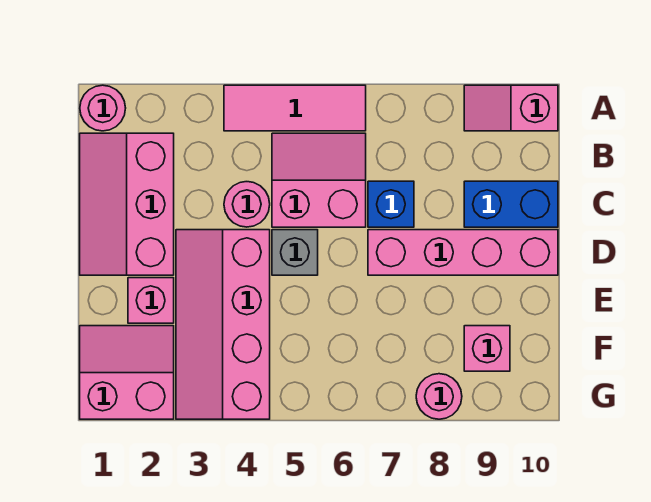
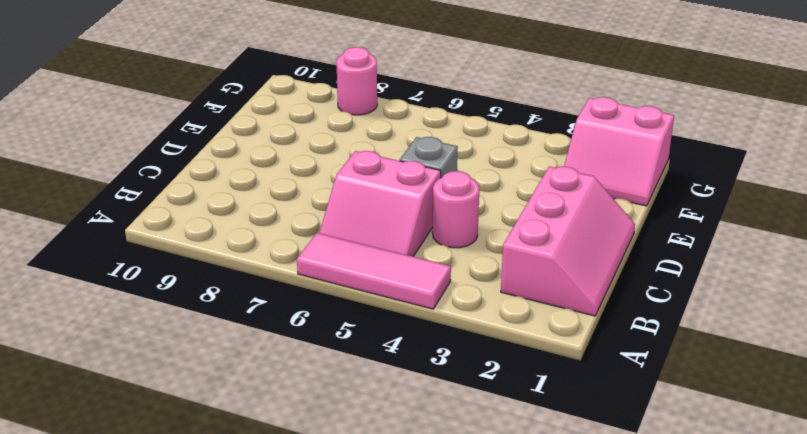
none -> pink round brick A1 level 1
none -> pink slope A9:A10 level 1 top 10
none -> blue brick C7 level 1

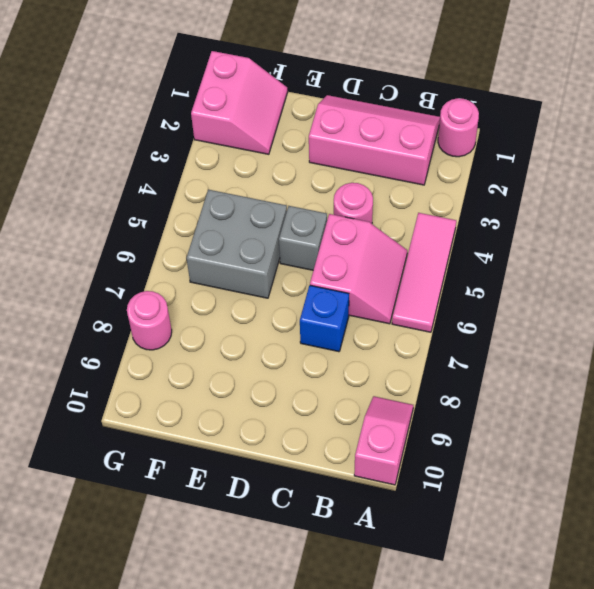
grey brick E5:F6 level 1 -> none
none -> blue brick C9:C10 level 1
none -> pink slope D3:G4 level 1 top 4
none -> pink brick D7:D10 level 1

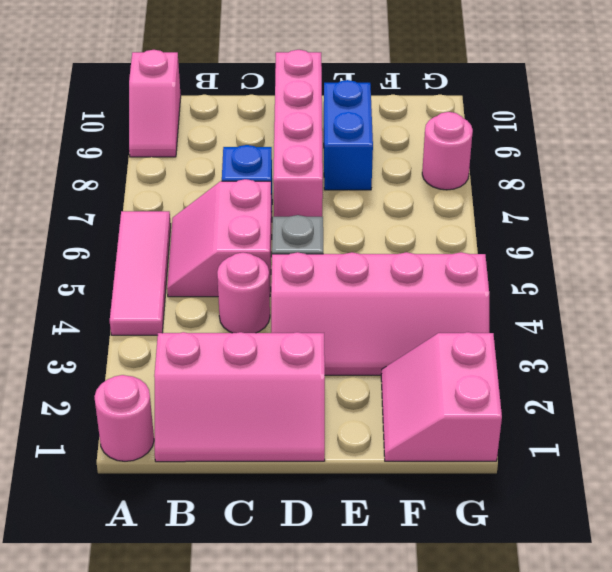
blue brick E8:E9 level 1 -> blue brick C9:C10 level 1
none -> pink brick E2 level 1
none -> pink brick F9 level 1

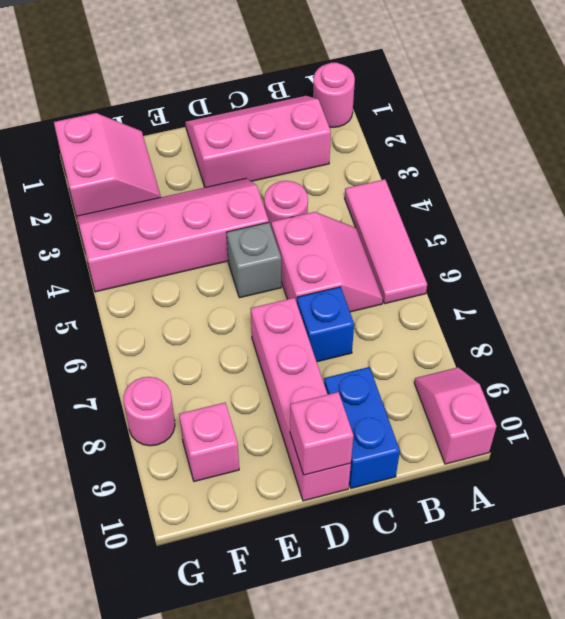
pink brick D10 level 2 -> pink brick E2 level 1

